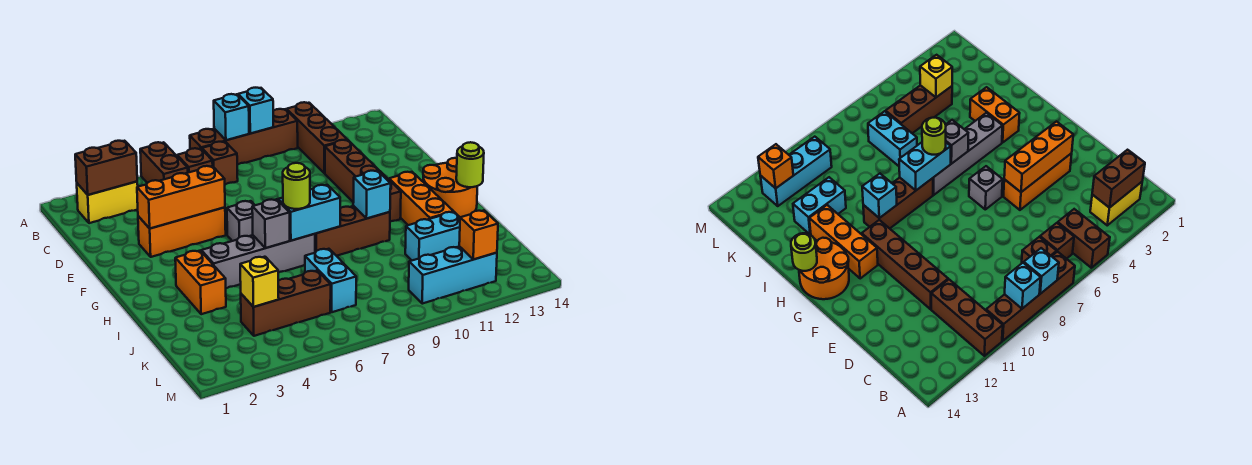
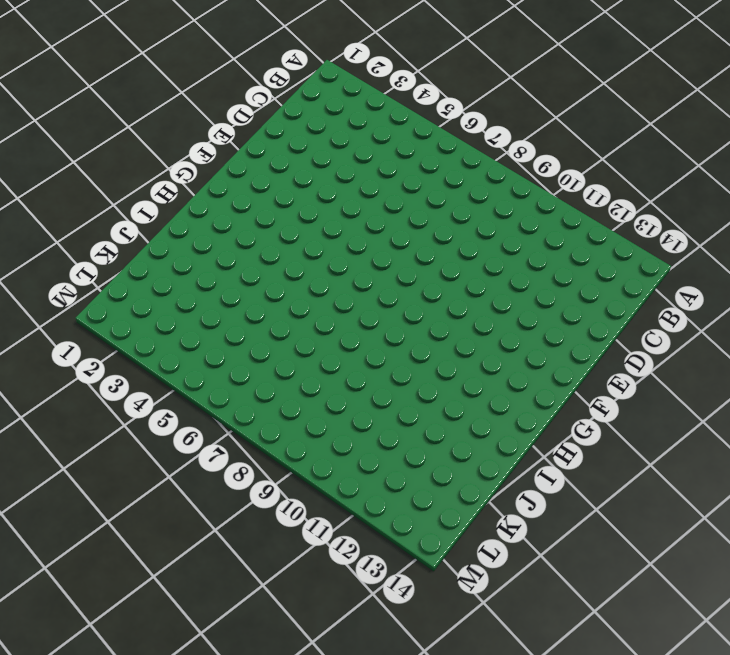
none -> brown brick A5:B5 level 1
none -> brown brick A7:A10 level 1
none -> brown brick A11:C11 level 1

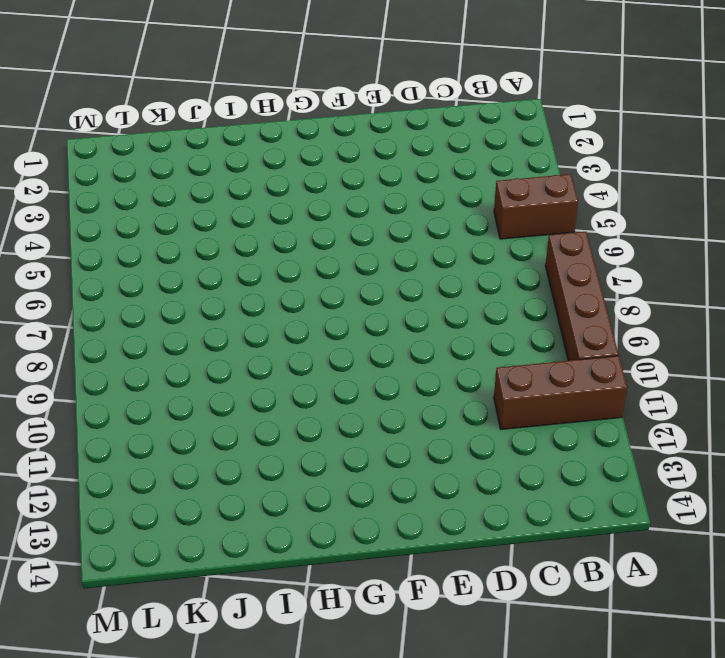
none -> yellow brick B2:B3 level 1
none -> brown brick B6 level 1
none -> brown brick B7 level 1

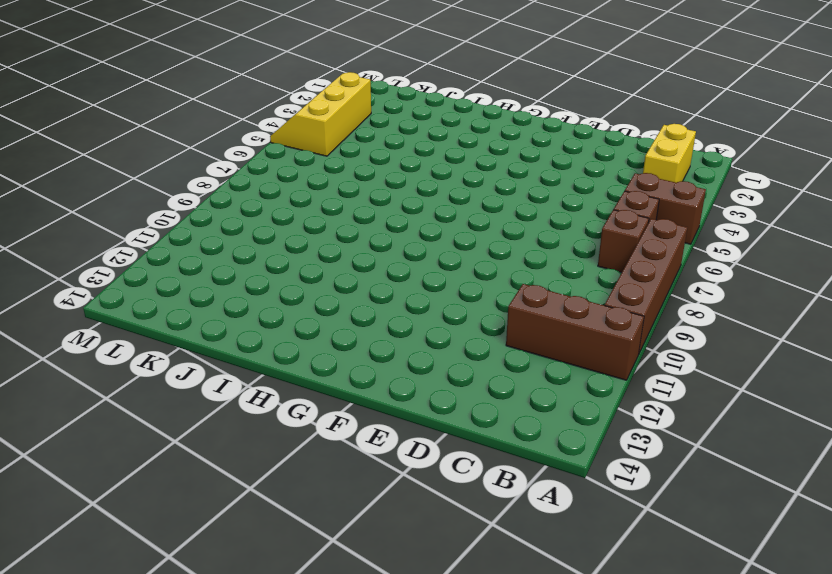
yellow slope L3:M5 level 1 top L -> none
none -> brown brick D11:G11 level 1
none -> orange brick E3:E5 level 1
none -> grey brick F6 level 1

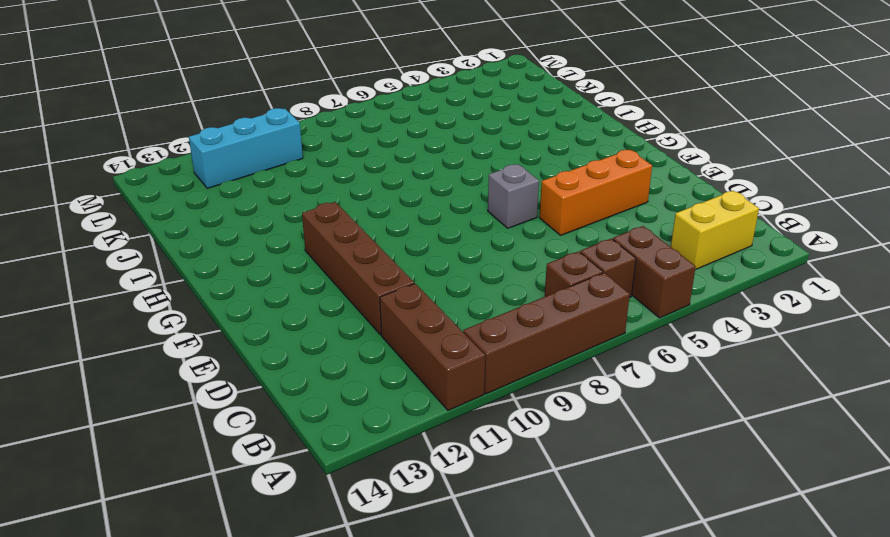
none -> orange brick G12:I12 level 1
none -> orange round brick G13:H14 level 1
none -> orange brick H3:I3 level 1

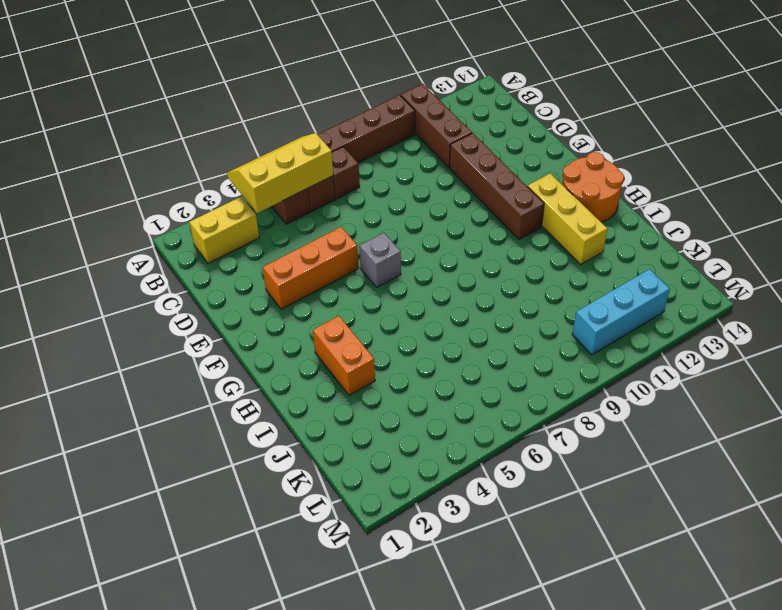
yellow slope A4:B6 level 2 top B -> none
yellow brick G12:I12 level 1 -> orange brick G12:I12 level 1
none -> grey brick H4:H7 level 1
none -> brown brick H8:H10 level 1
none -> cyan brick J7:K7 level 1

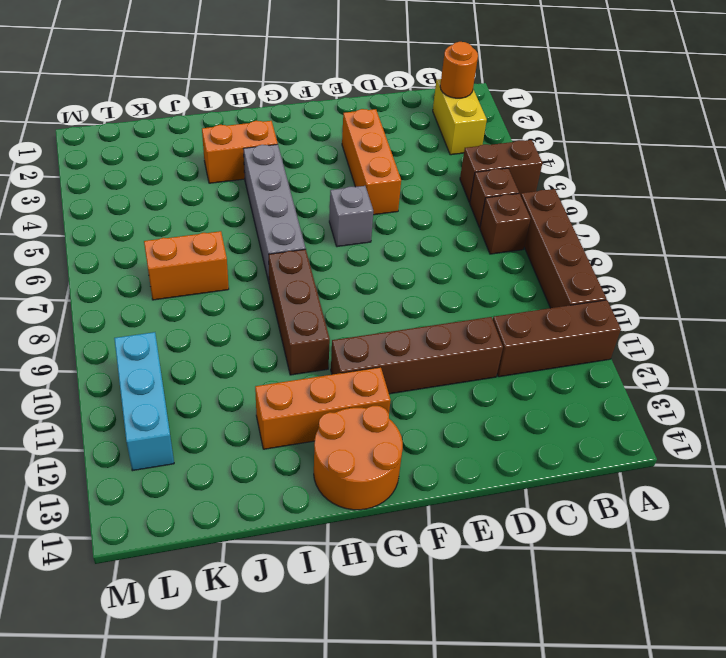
orange round brick B2 level 2 -> brown brick B2:B3 level 2
orange brick J7:K7 level 1 -> cyan brick J7:K7 level 1
none -> cyan brick J11:J12 level 1
none -> brown brick K4:K6 level 1
none -> cyan brick A8 level 2

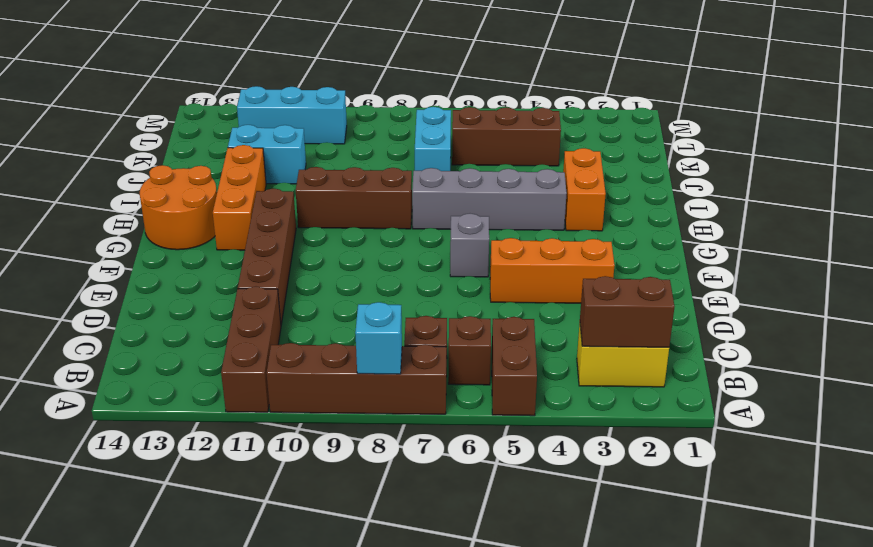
none -> cyan brick A9 level 2
none -> orange brick E3:E5 level 2
none -> grey brick H6 level 2

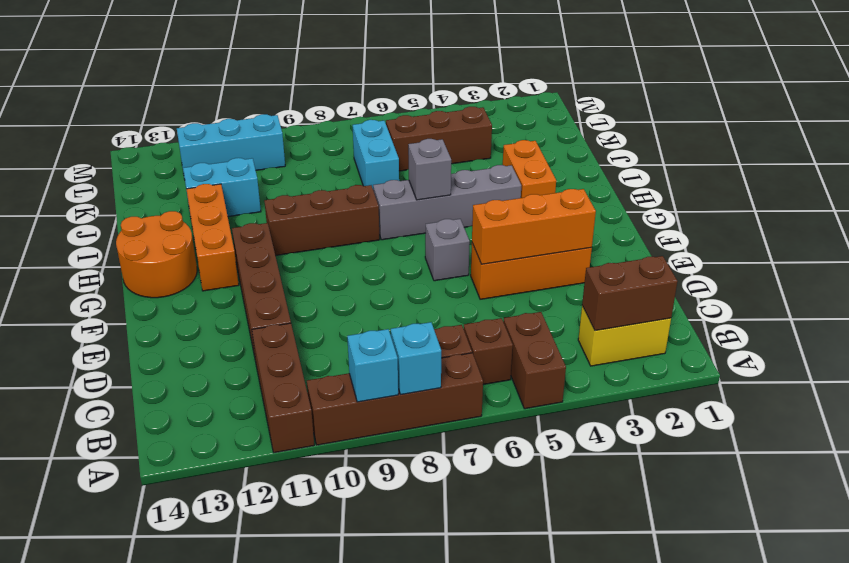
none -> cyan brick H7:H8 level 2
none -> cyan brick H10 level 2
none -> lime round brick H14 level 2

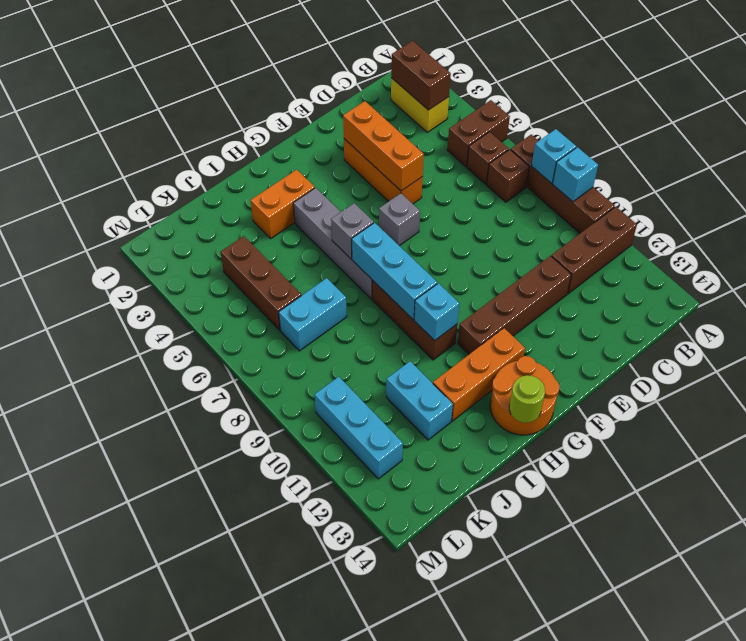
cyan brick H7:H9 level 2 -> cyan brick H7:H8 level 2
none -> yellow brick K4 level 2
none -> orange brick L12 level 2
none -> lime round brick H7 level 3

